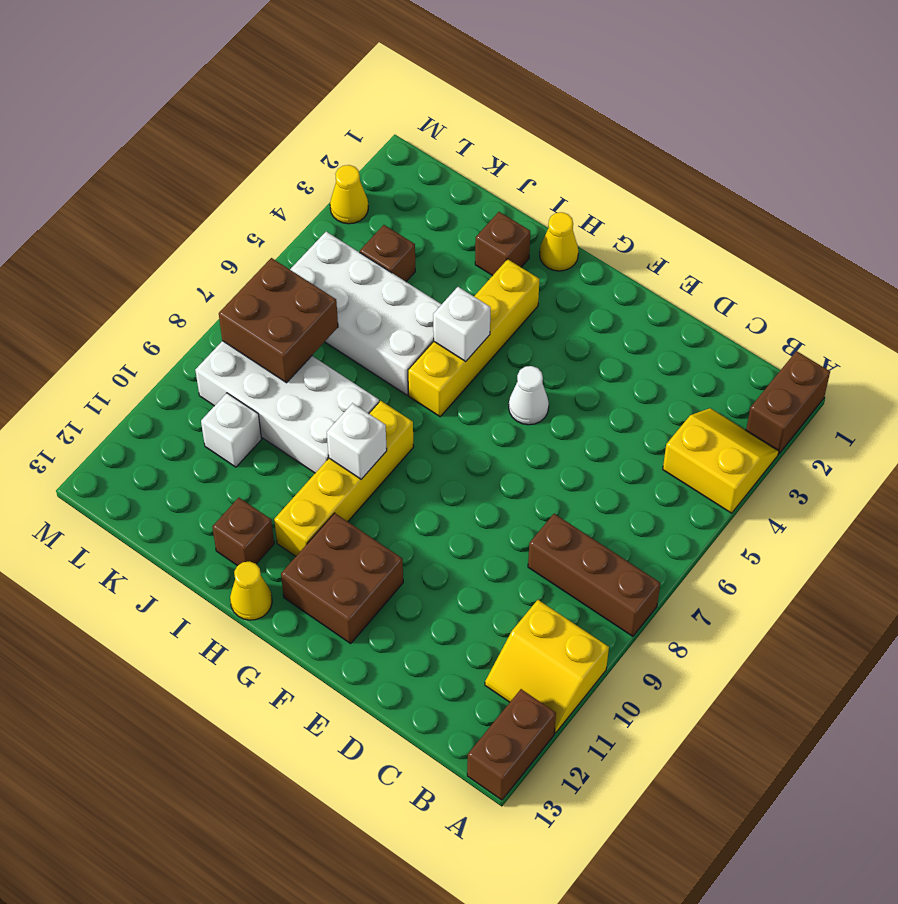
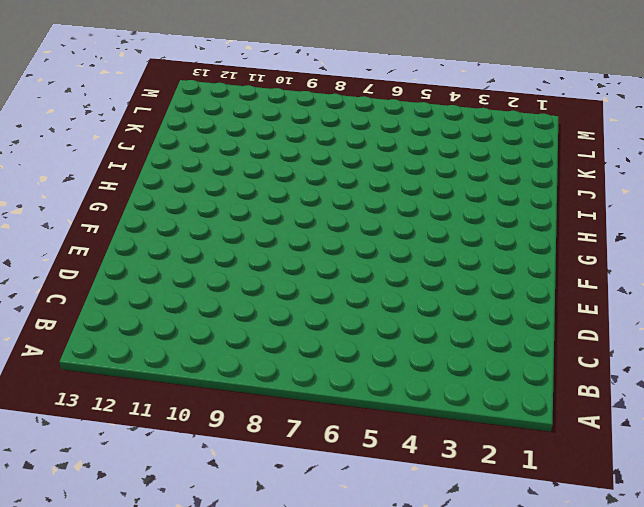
none -> brown brick A1:A2 level 1
none -> yellow slope A3:B4 level 1 top 4
none -> brown brick A8:C8 level 1

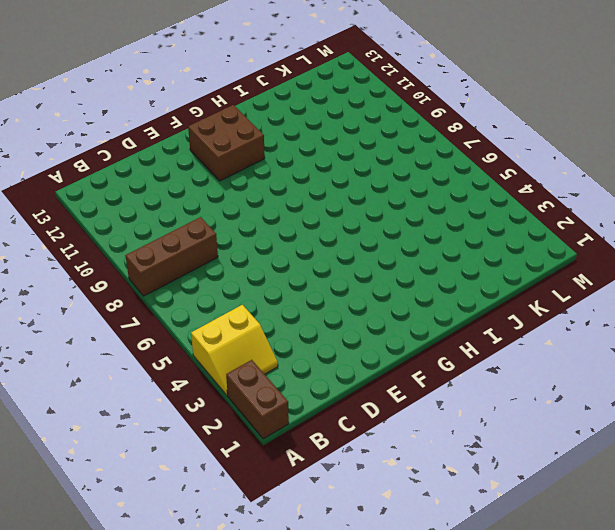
none -> yellow slope A10:B11 level 1 top 10
none -> brown brick A12:A13 level 1
none -> white cone F5 level 1

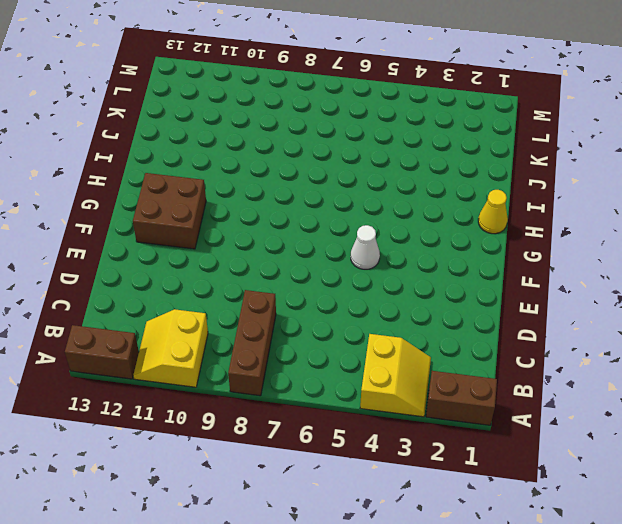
none -> yellow brick H3:H6 level 1
none -> yellow brick H8:H11 level 1
none -> yellow cone H13 level 1

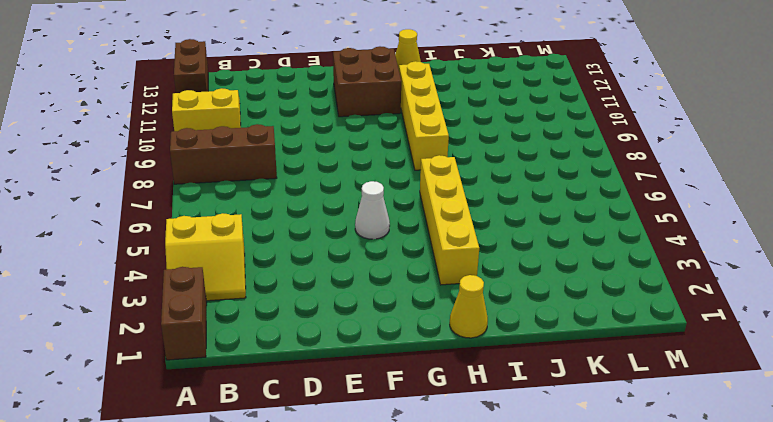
none -> brown brick I2 level 1
none -> white brick I5:L6 level 1
none -> white brick I8:L9 level 1

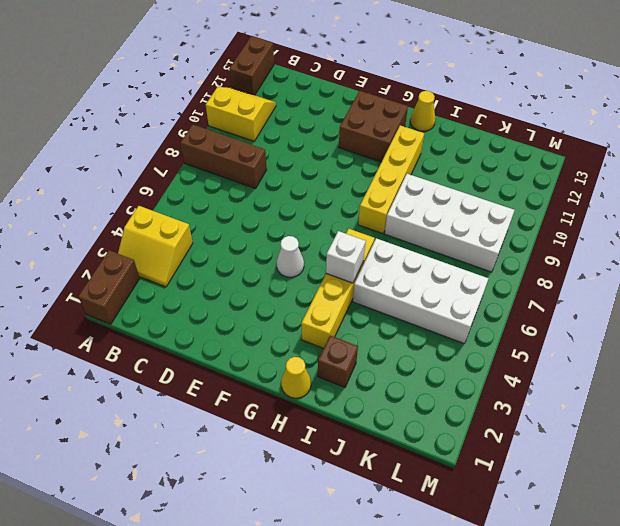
none -> brown brick I12 level 1
none -> brown brick K4 level 1
none -> white brick K10 level 1

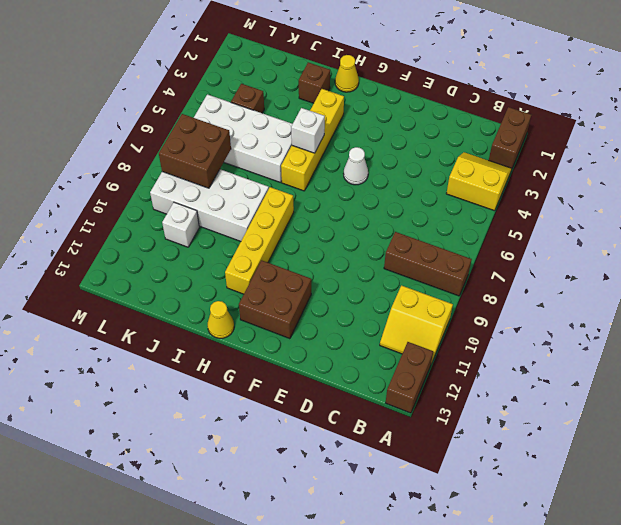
none -> brown brick I12 level 1
none -> yellow cone M3 level 1
none -> white brick H9 level 2

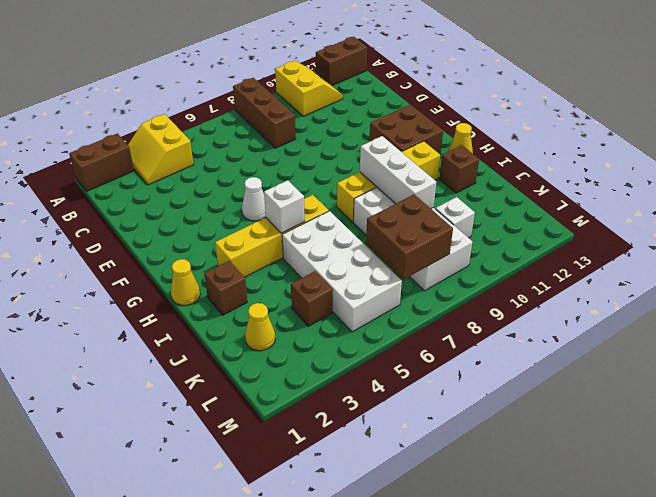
white brick H9:J9 level 2 -> white brick H9 level 2
yellow cone K2 level 1 -> yellow cone M3 level 1

